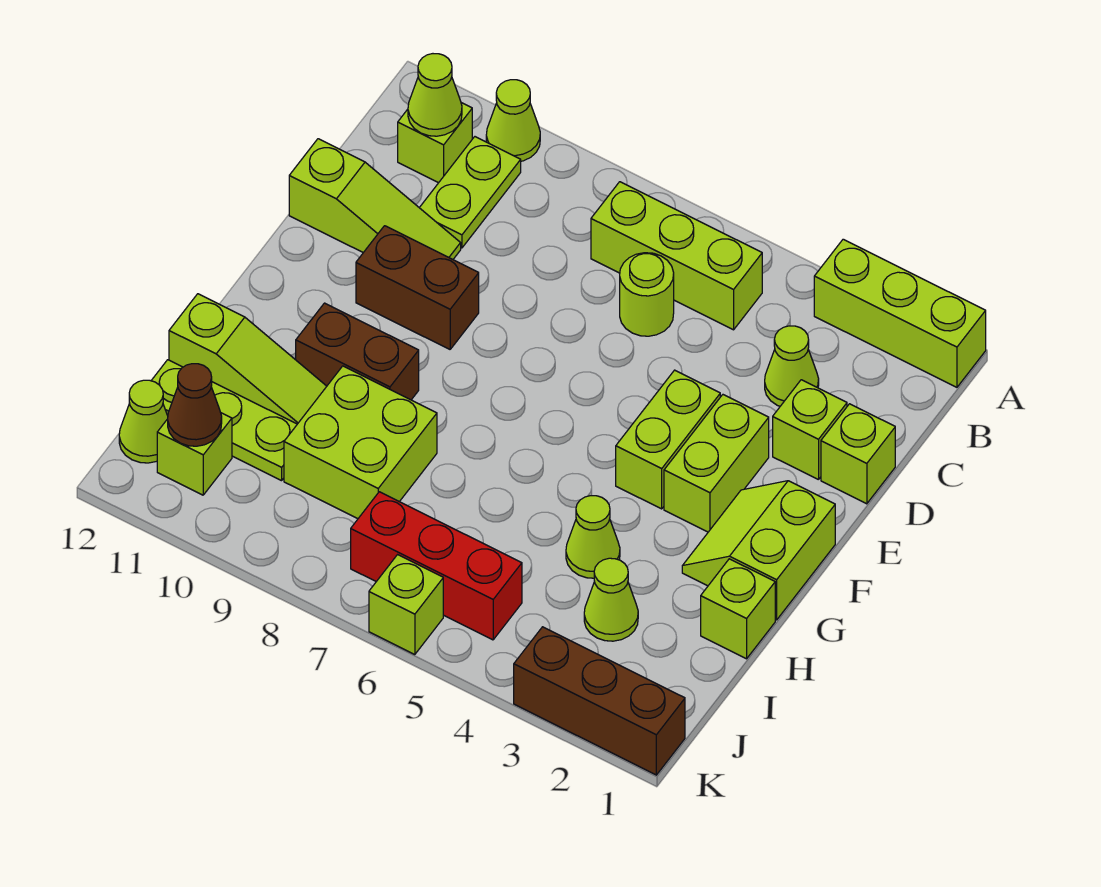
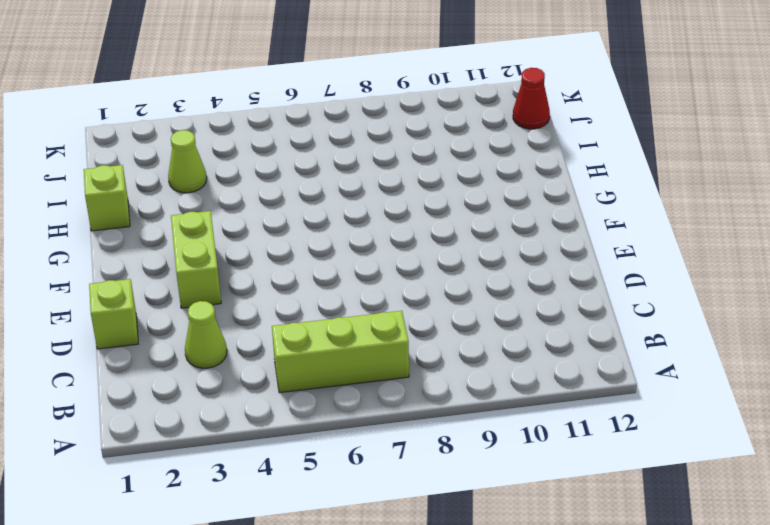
red cone J12 level 1 -> lime cone J12 level 1
none -> lime brick A1:A3 level 1
none -> lime cone A10 level 1
none -> lime plate B10:C10 level 1

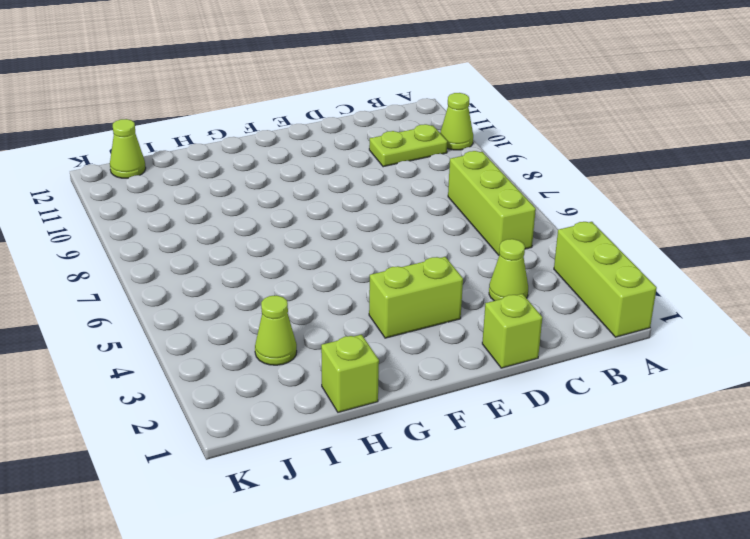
none -> lime brick B11 level 1
none -> lime round brick C6 level 1
none -> lime brick D2 level 1

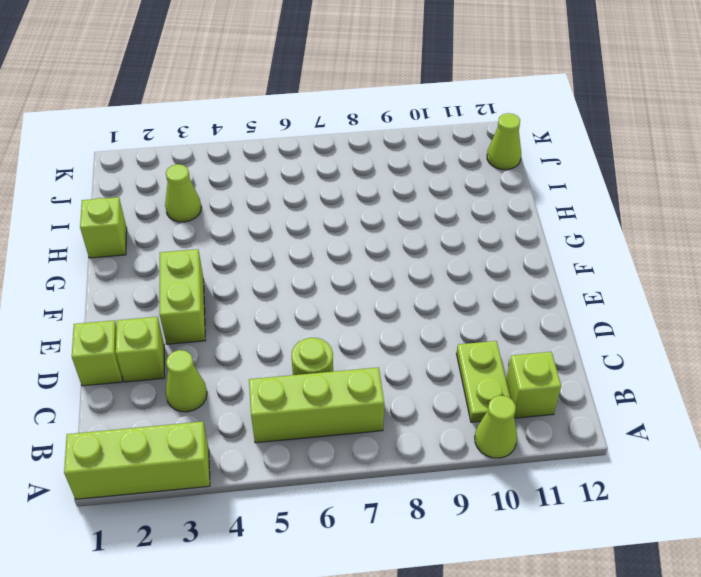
none -> lime slope D10:D12 level 1 top 12
none -> lime brick E4:F4 level 1
none -> brown brick E9:E10 level 1

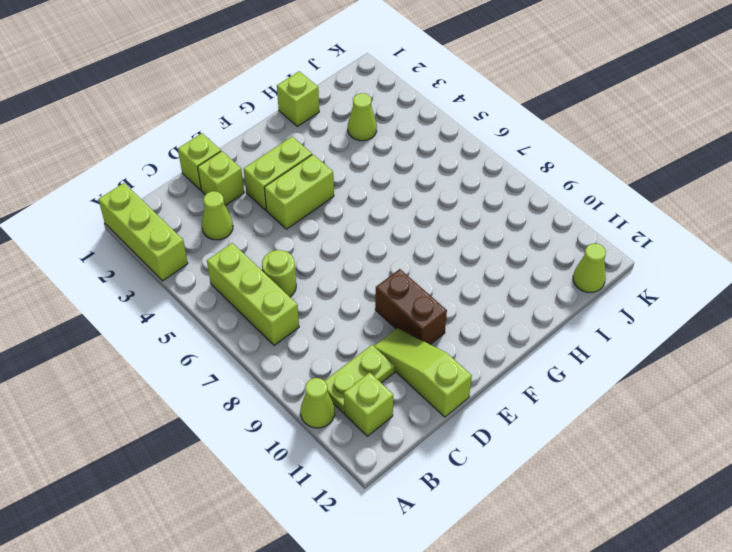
none -> lime slope F1:G2 level 1 top 1
none -> brown brick G9:G10 level 1
none -> lime cone H4 level 1

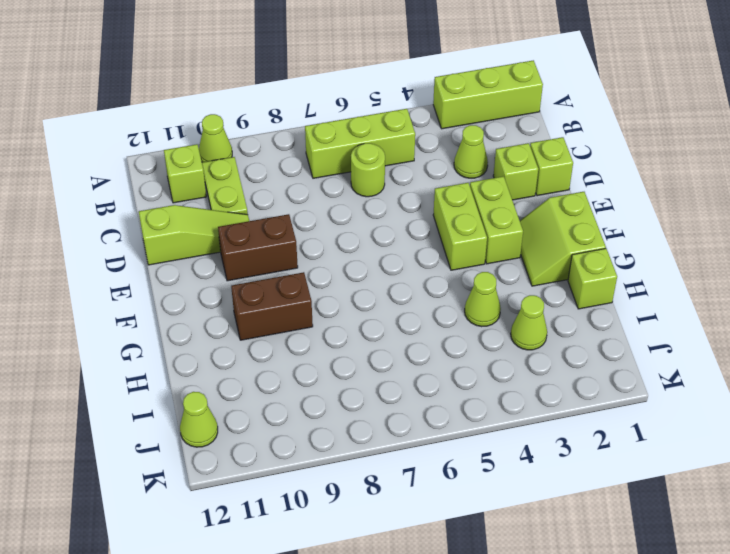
none -> lime brick H8:I9 level 1
none -> lime slope H10:H12 level 1 top 12
none -> lime plate I10:I12 level 1

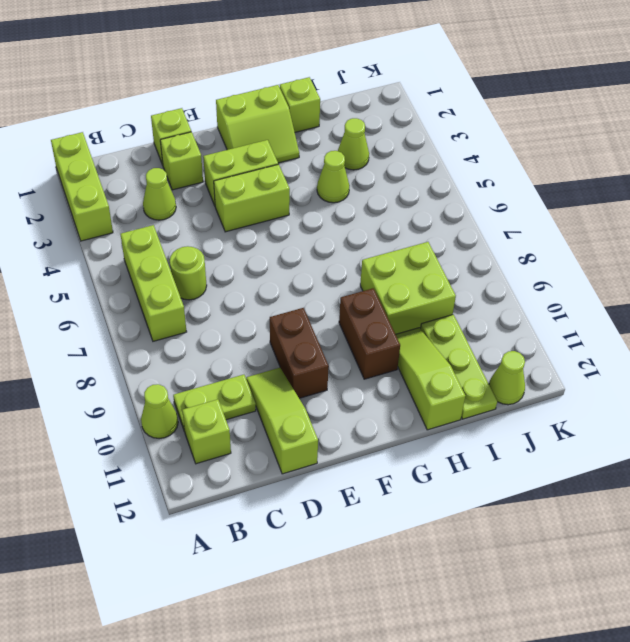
none -> red brick J5:J7 level 1
none -> lime brick J11 level 1
none -> brown brick K1:K3 level 1

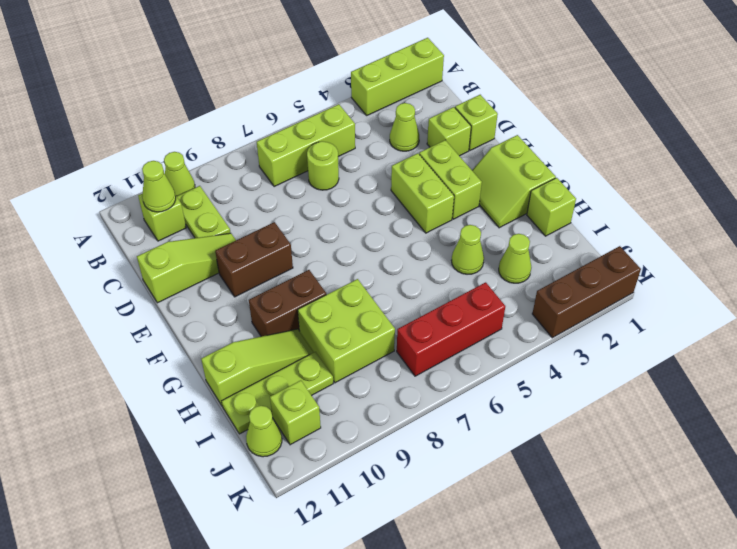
none -> lime brick K6 level 1
none -> brown cone J11 level 2

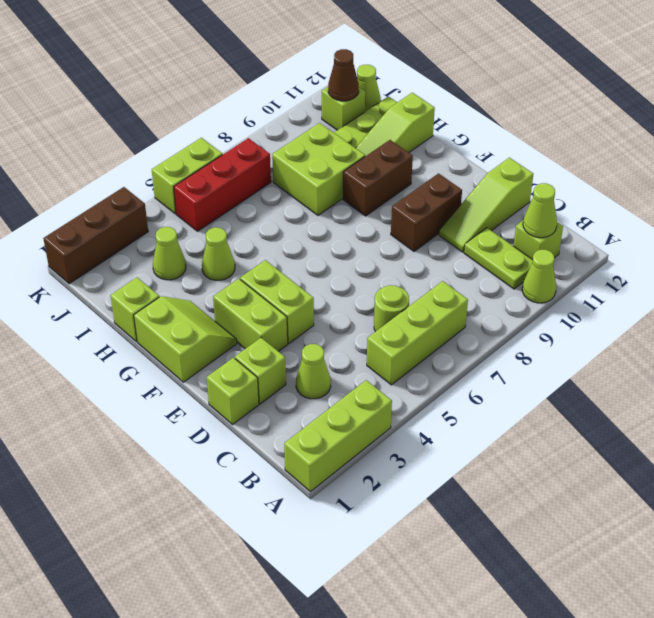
lime brick K5:K6 level 1 -> lime brick K6 level 1

